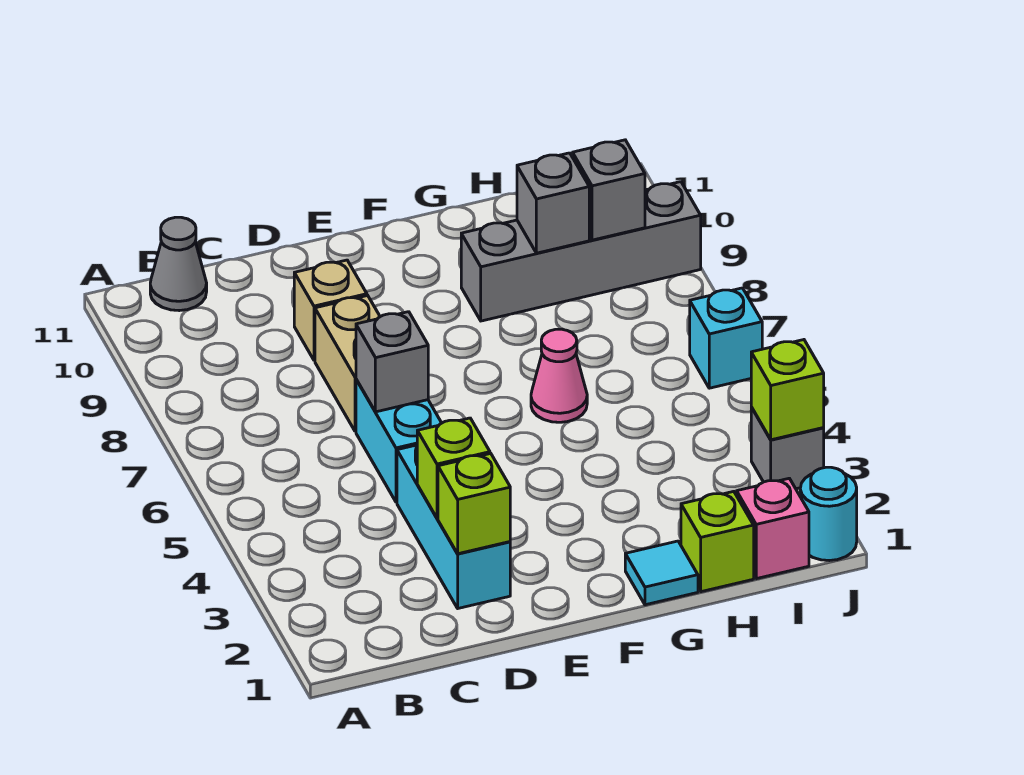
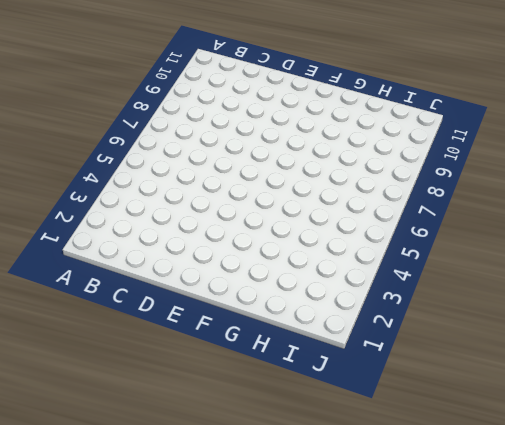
none -> grey cone B11 level 1
none -> cyan brick D2:D4 level 1
none -> cyan brick D5:D6 level 1

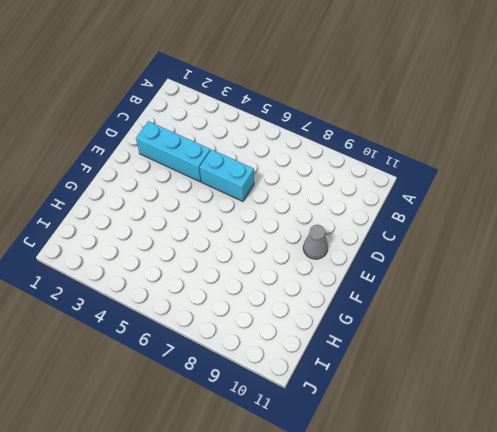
grey cone E10 level 1 -> grey cone B11 level 1
none -> tan brick D7:D8 level 1
none -> tan brick D9 level 1
none -> cyan tile G1 level 1

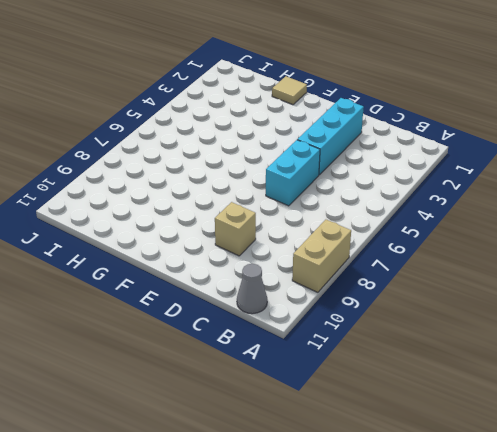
tan brick A8:A9 level 1 -> tan brick D7:D8 level 1
tan tile G1 level 1 -> cyan tile G1 level 1
none -> pink cone G6 level 1
none -> grey brick G9:J9 level 1
none -> lime brick H1 level 1

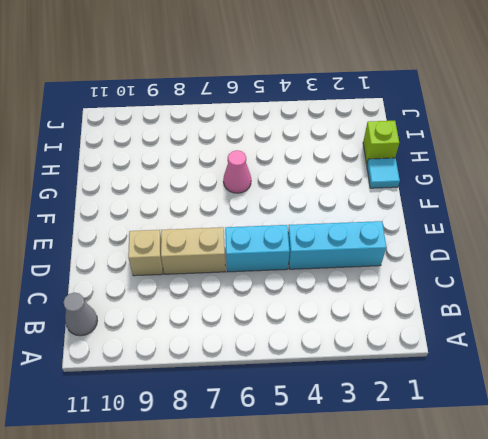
none -> grey brick G9:J9 level 1
none -> pink brick I1 level 1
none -> cyan round brick J1 level 1

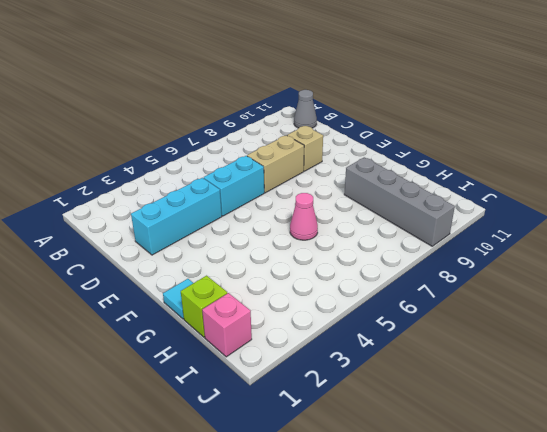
none -> cyan round brick J1 level 1
none -> grey brick J3 level 1
none -> cyan brick J6 level 1

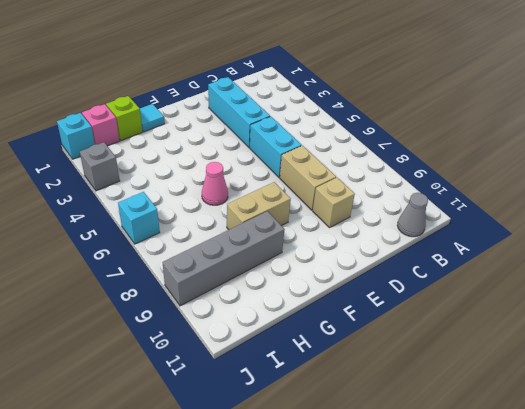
tan brick F8:G8 level 1 -> none
cyan brick J1 level 1 -> cyan round brick J1 level 1
none -> lime brick D2 level 2
none -> lime brick D3 level 2
none -> grey brick D6 level 2

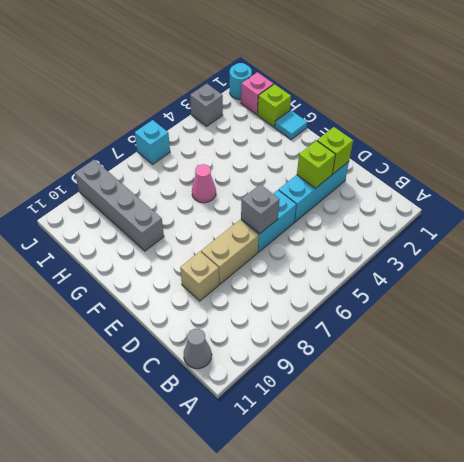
none -> grey brick H9 level 2
none -> grey brick I9 level 2
none -> lime brick J3 level 2

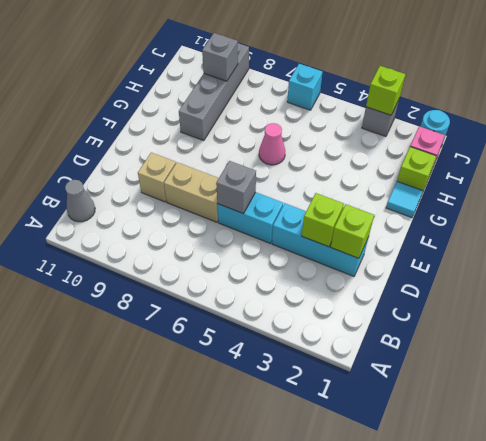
none -> grey brick H9 level 2

